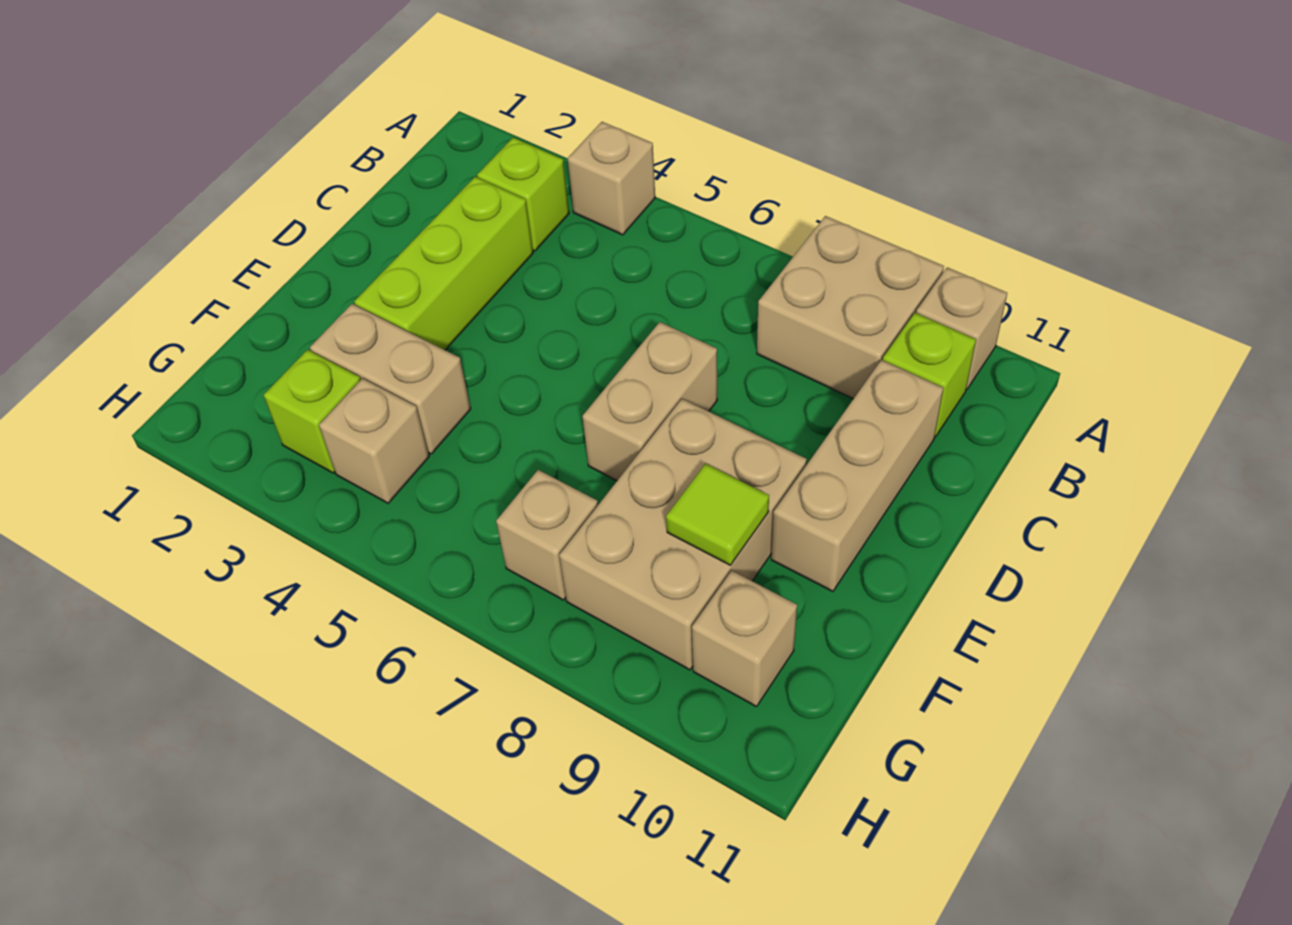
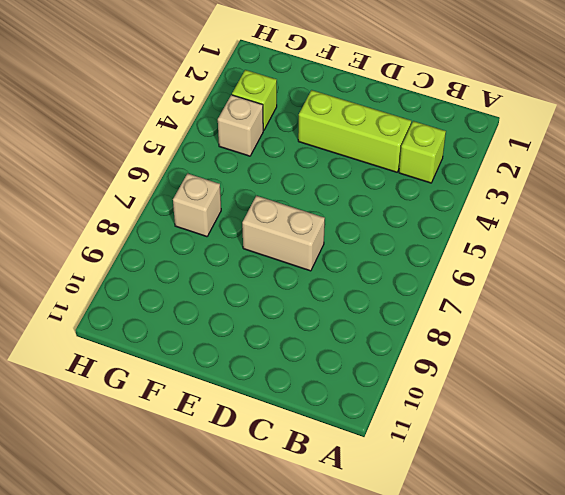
none -> tan brick A4 level 1
none -> tan brick A8:B9 level 1
none -> tan brick A10 level 1

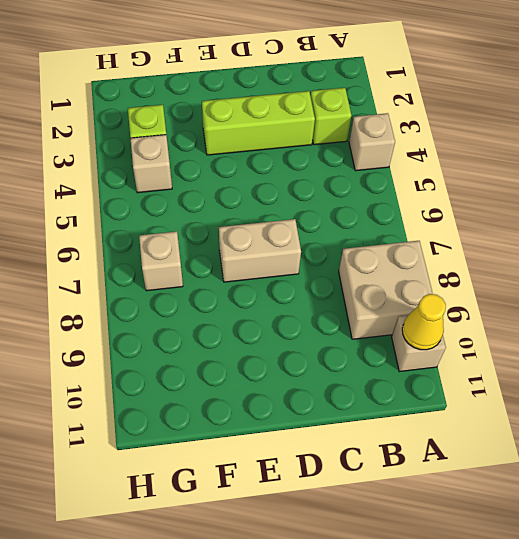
yellow cone A10 level 2 -> none
none -> lime brick B10 level 1
none -> tan brick C10:E10 level 1
none -> tan brick E8:G9 level 1

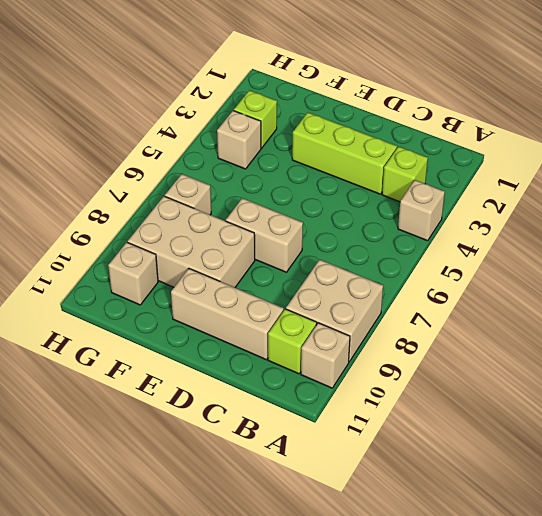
none -> tan brick F3:F4 level 1
none -> lime tile F9 level 2

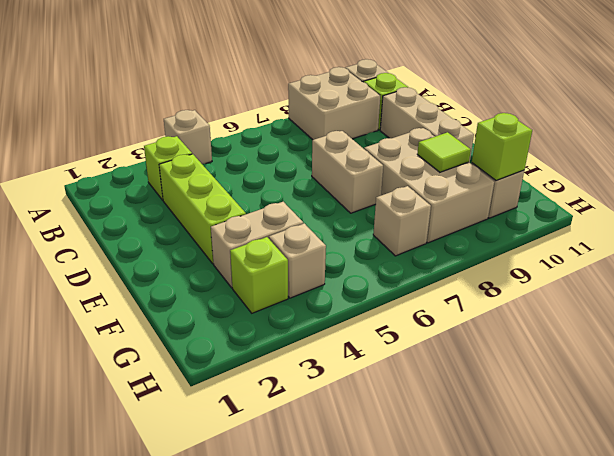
lime brick G10 level 2 -> none

